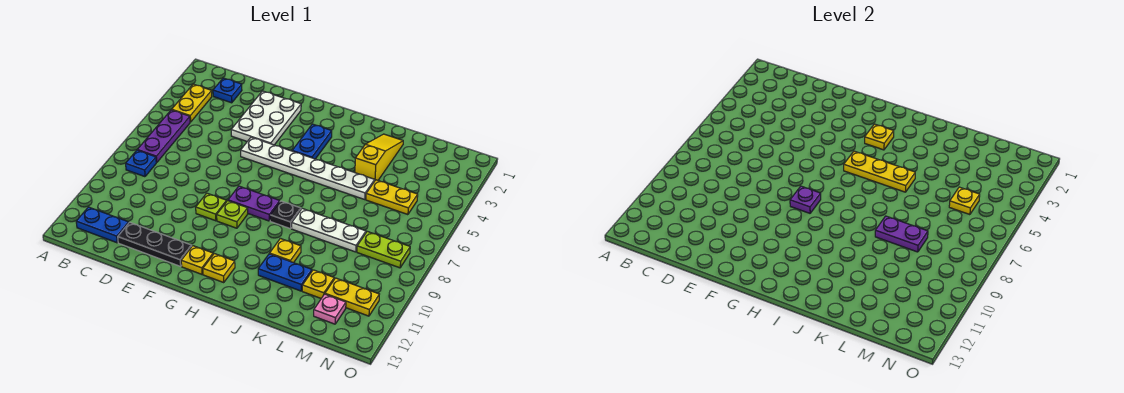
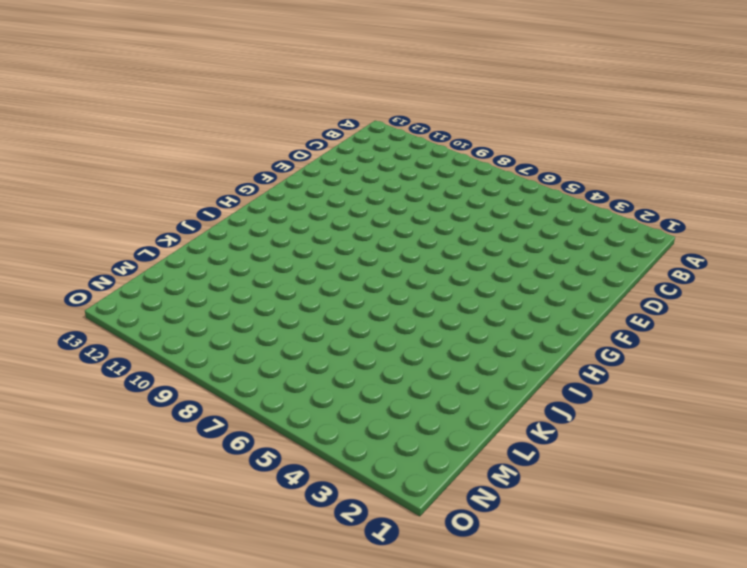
none -> yellow plate B3:B4 level 1
none -> purple plate B5:B7 level 1
none -> blue plate B8 level 1

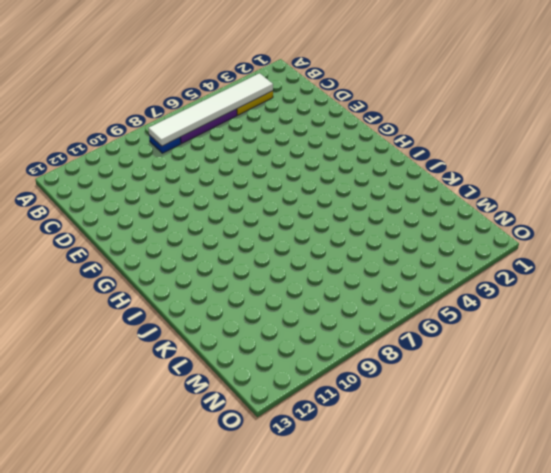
white tile B3:B8 level 2 -> none
none -> blue plate B12:C12 level 1
none -> blue plate C2 level 1
none -> black plate D12:F12 level 1

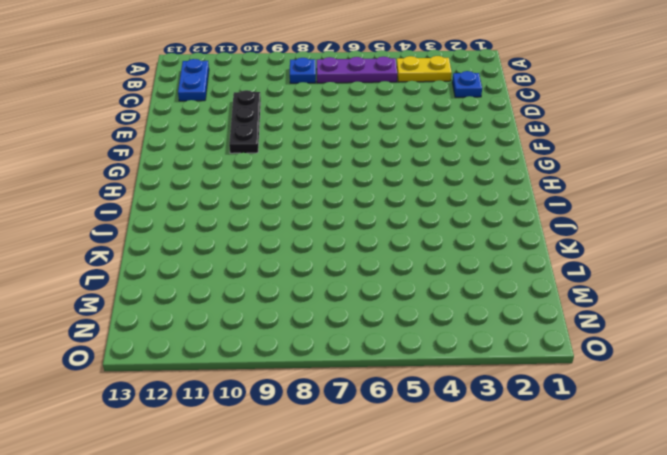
black plate D10:F10 level 1 -> black plate D12:F12 level 1
none -> white plate E2:F4 level 1
none -> white plate F5:K5 level 1
none -> lime plate F9 level 1

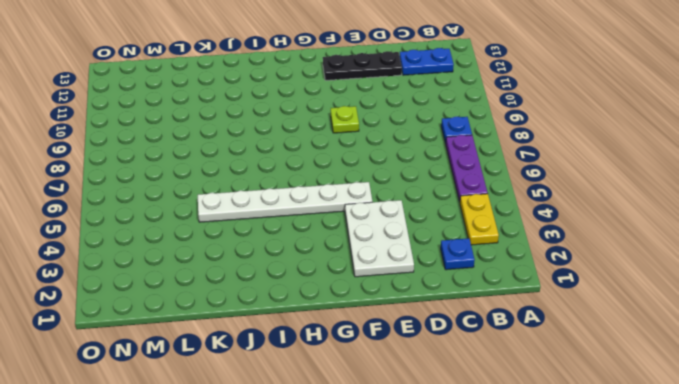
none -> purple plate G8:H8 level 1
none -> lime plate G9 level 1
none -> yellow plate G12 level 1

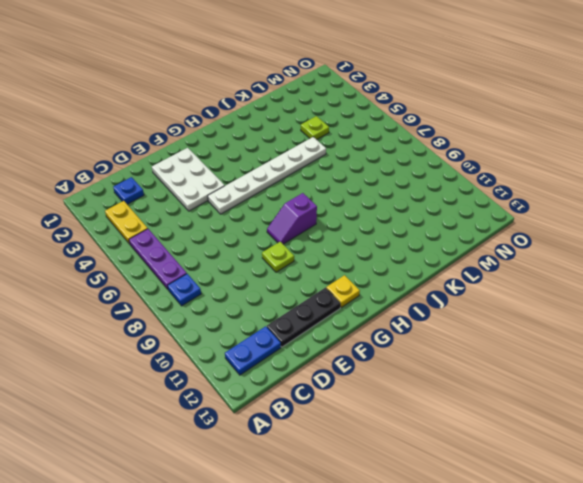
purple slope G8:H8 level 1 top H -> purple plate G8:H8 level 1
lime plate L4 level 1 -> lime plate G9 level 1
none -> blue plate H3:H4 level 1
none -> yellow plate H12 level 1
none -> black plate I8 level 1

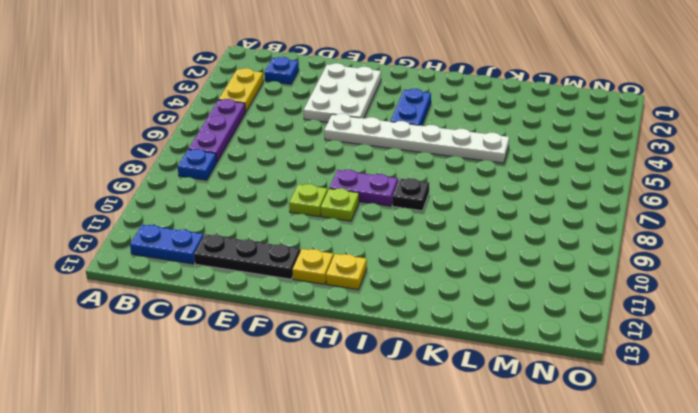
none -> white plate J8:L8 level 1
none -> yellow plate J10 level 1
none -> blue plate J11:K11 level 1

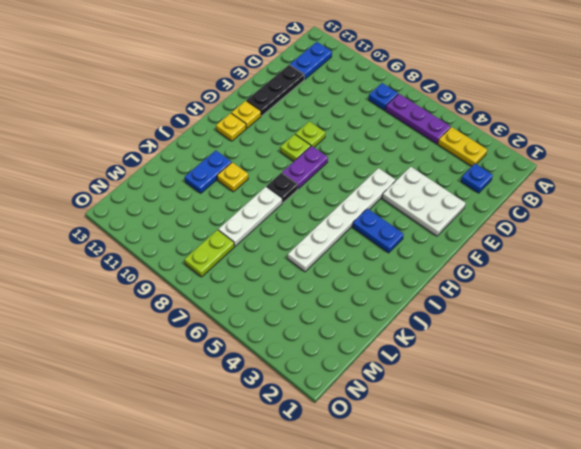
none -> yellow slope K2:K4 level 1 top 4
none -> yellow plate L5:M5 level 1
none -> yellow plate L11 level 1

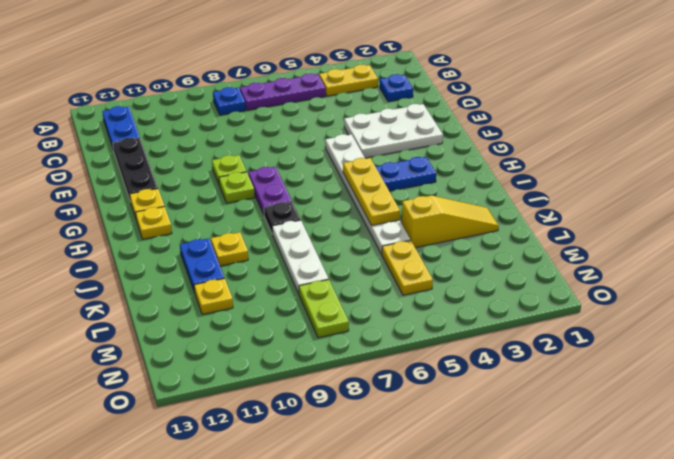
none -> yellow plate M11:N11 level 1
none -> pink plate M12 level 1
none -> purple plate G8 level 2

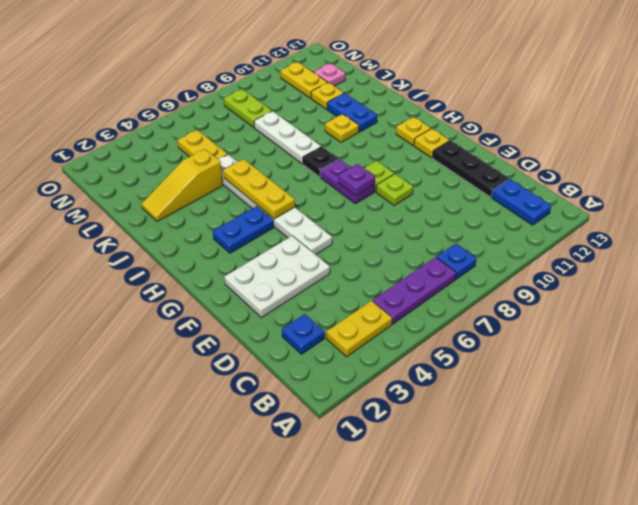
none -> yellow plate H3 level 2
none -> purple plate K8:L8 level 2
none -> yellow plate M5 level 2

